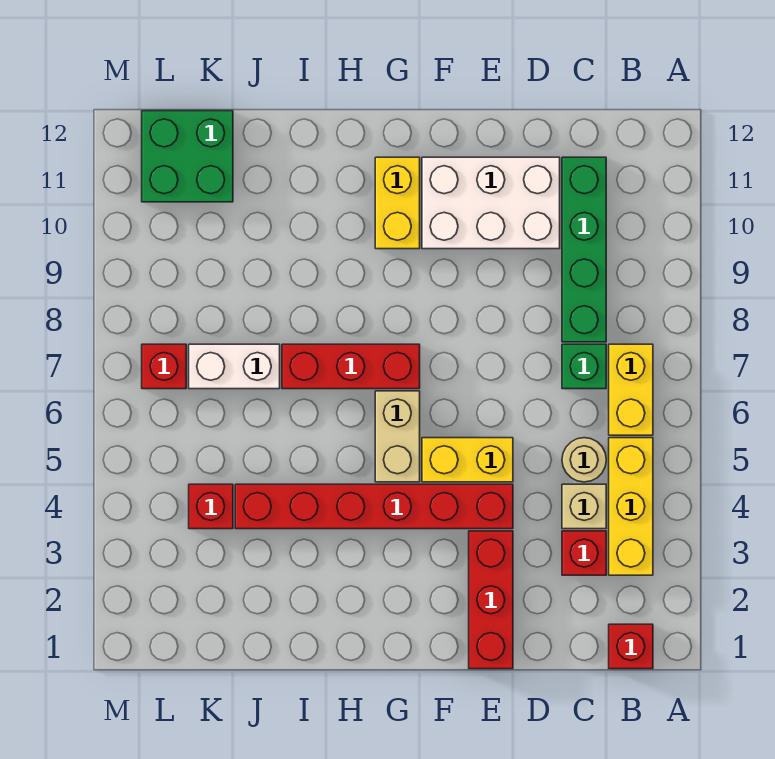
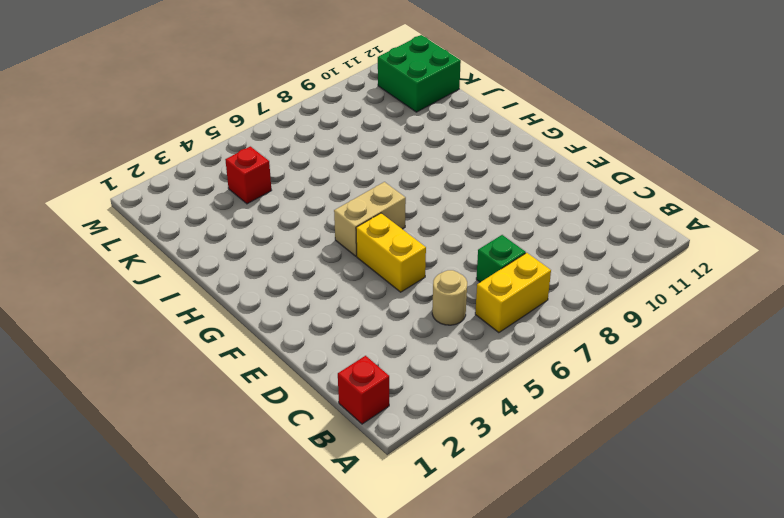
none -> yellow brick B3:B5 level 1
none -> red brick C3 level 1
none -> tan brick C4 level 1

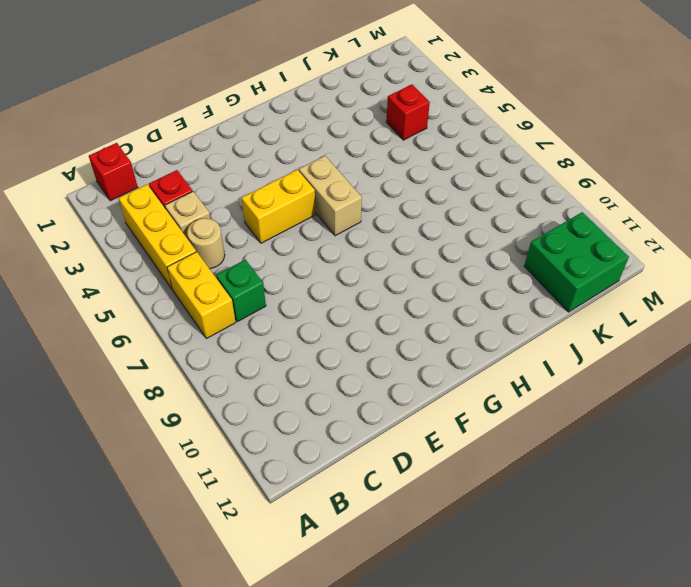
none -> green brick C8:C11 level 1
none -> white brick D10:F11 level 1
none -> red brick E1:E3 level 1

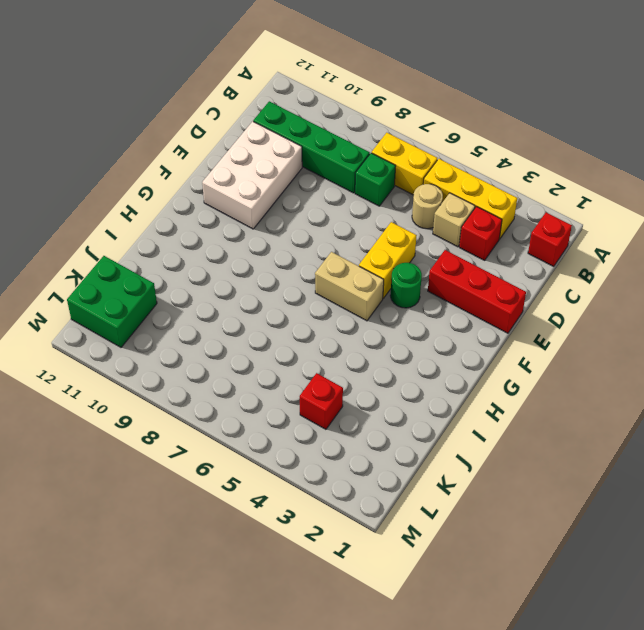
green round brick F4 level 1 -> red brick E4:J4 level 1
none -> red brick G7:I7 level 1
none -> yellow brick G10:G11 level 1
none -> white brick J7:K7 level 1

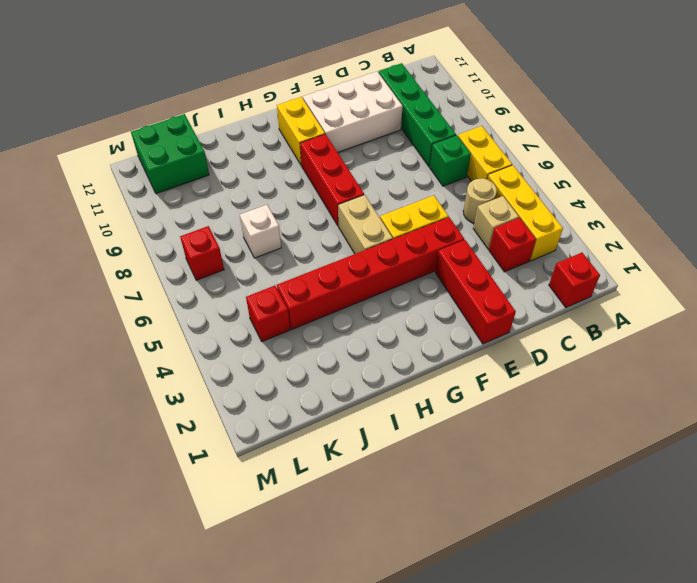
red brick G7:G9 level 1 -> red brick G7:I7 level 1
white brick J7 level 1 -> white brick J7:K7 level 1

